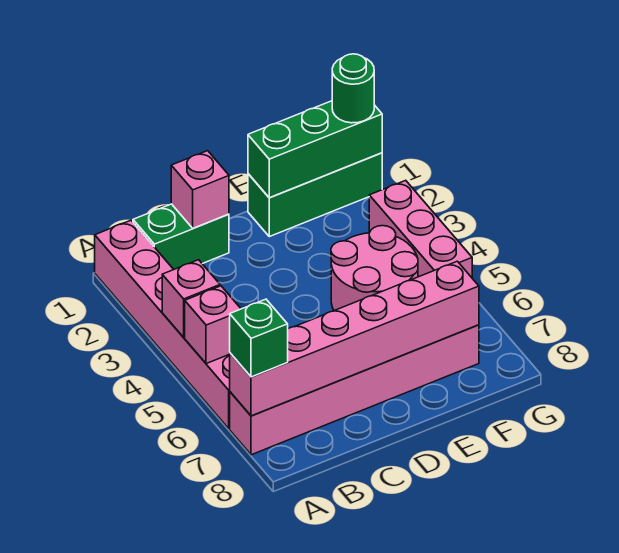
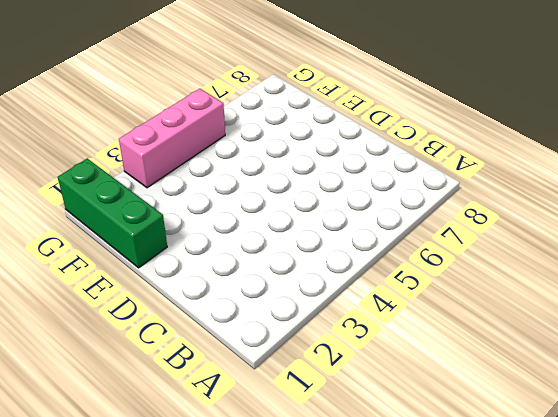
none -> pink brick A1:A6 level 1
none -> pink brick A7:F7 level 1
none -> green brick B1:C1 level 1

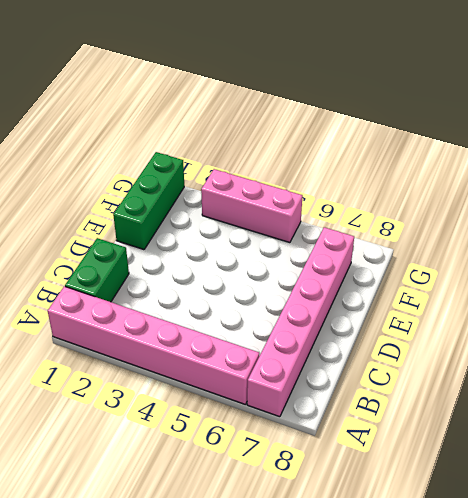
none -> pink round brick E4:F5 level 1
none -> pink brick A4 level 2
none -> pink brick A5 level 2

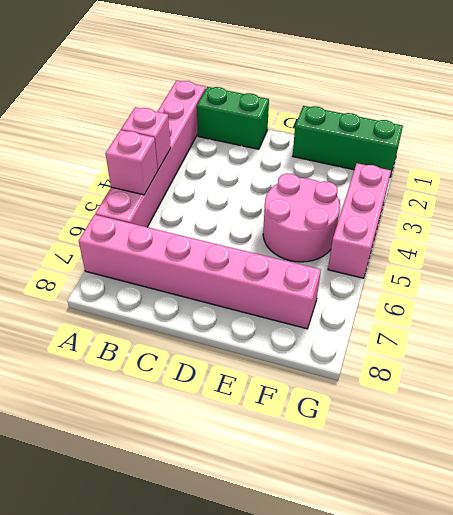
none -> pink brick A7:F7 level 2
none -> pink brick C1 level 2
none -> green brick E1:G1 level 2

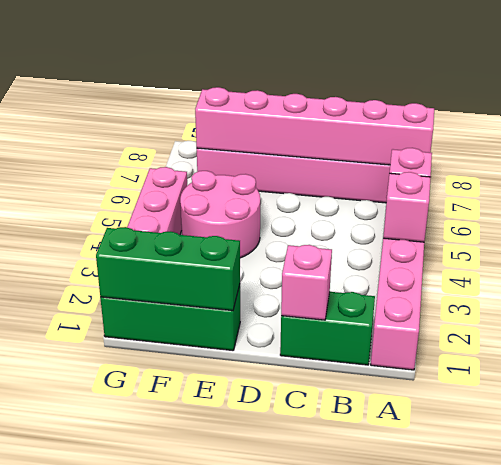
none -> green brick A7 level 3
none -> green round brick G1 level 3

